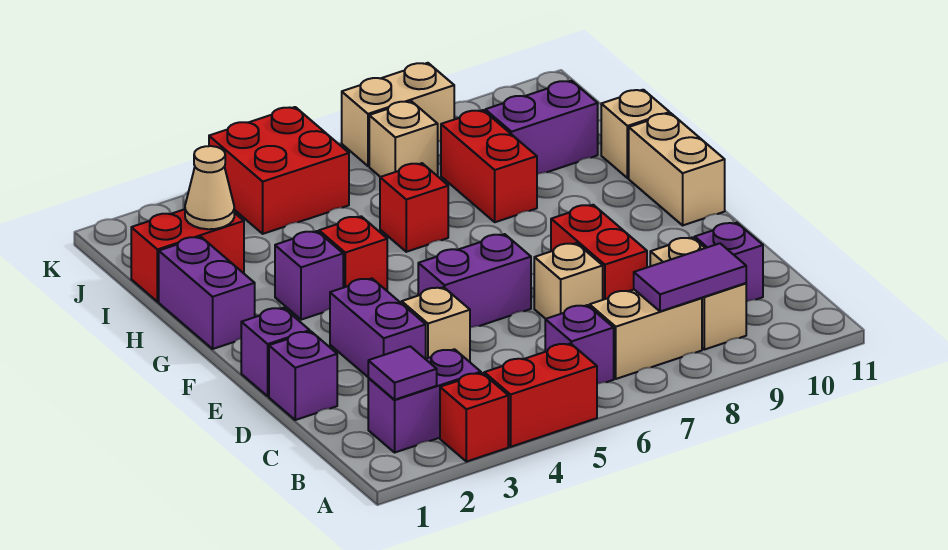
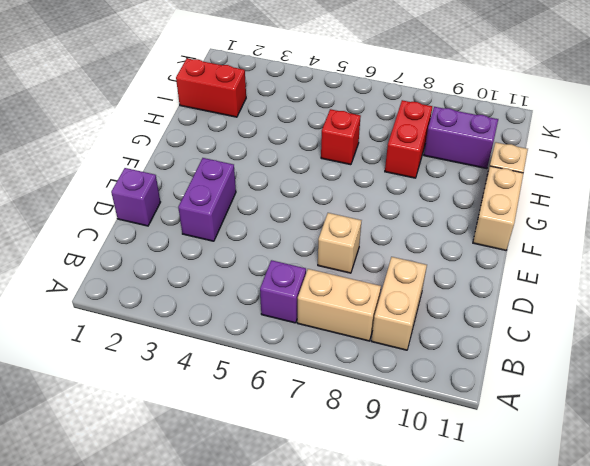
none -> red brick A3 level 1
none -> red brick A4:A5 level 1
none -> purple brick B2:B3 level 1

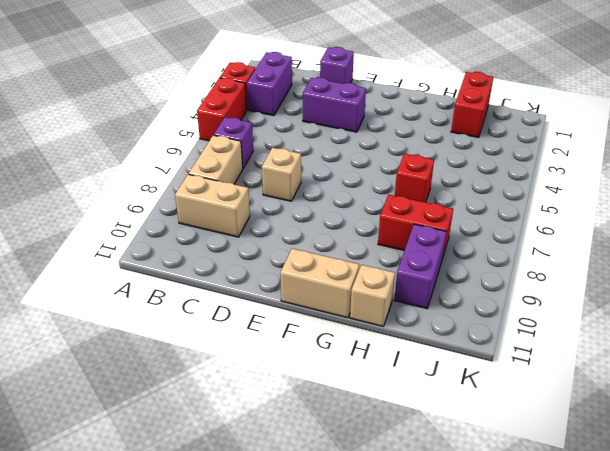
none -> purple brick C10 level 1
none -> tan brick D4 level 1
none -> red brick D8:E8 level 1

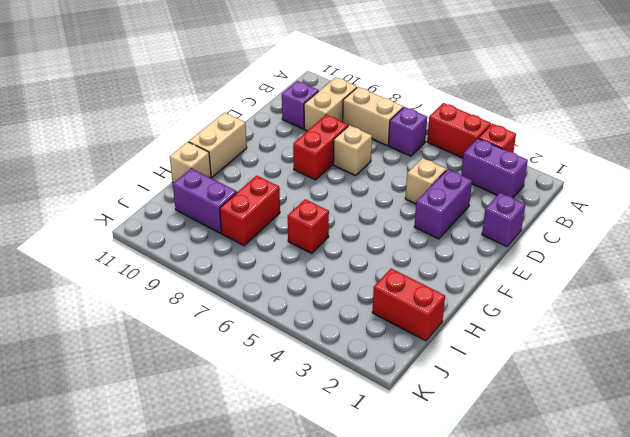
none -> purple brick E1 level 1
none -> purple brick E5:E6 level 1
none -> purple brick G1:H1 level 1

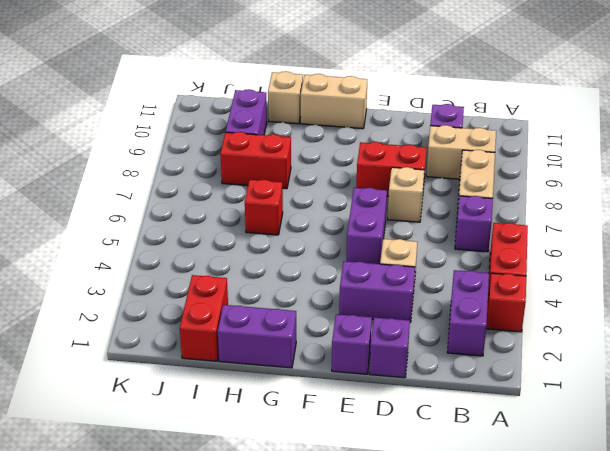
none -> purple brick G3 level 1
none -> red brick G4 level 1
none -> red brick J4:K5 level 1

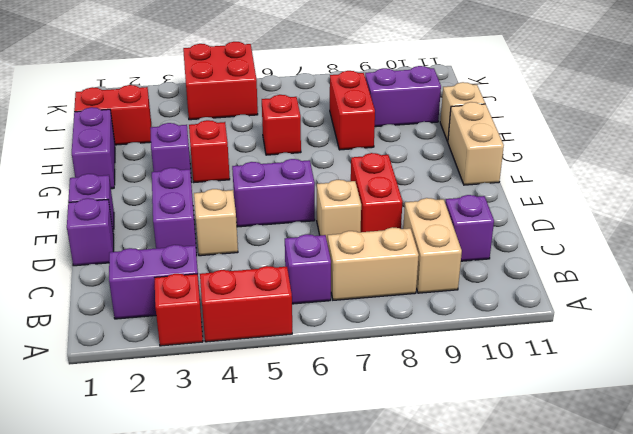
none -> tan brick J7 level 1
none -> tan brick K7:K8 level 1
none -> purple tile B2 level 2

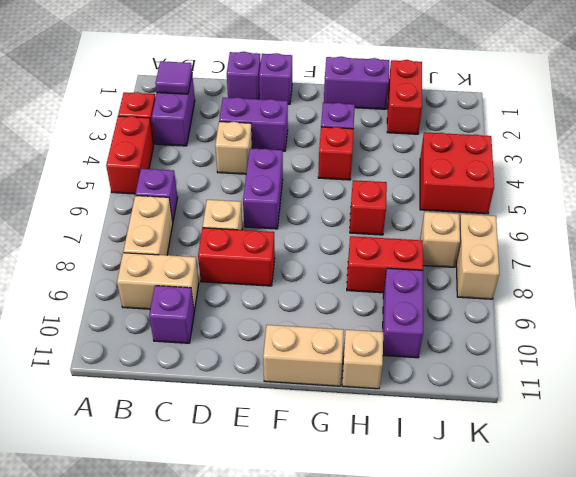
none -> purple tile B8:B9 level 2
none -> tan cone I2 level 2

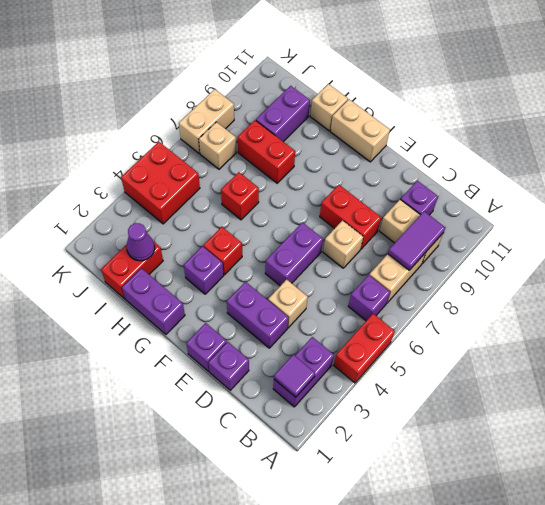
purple cone I2 level 2 -> tan cone I2 level 2
none -> red brick A3 level 1

